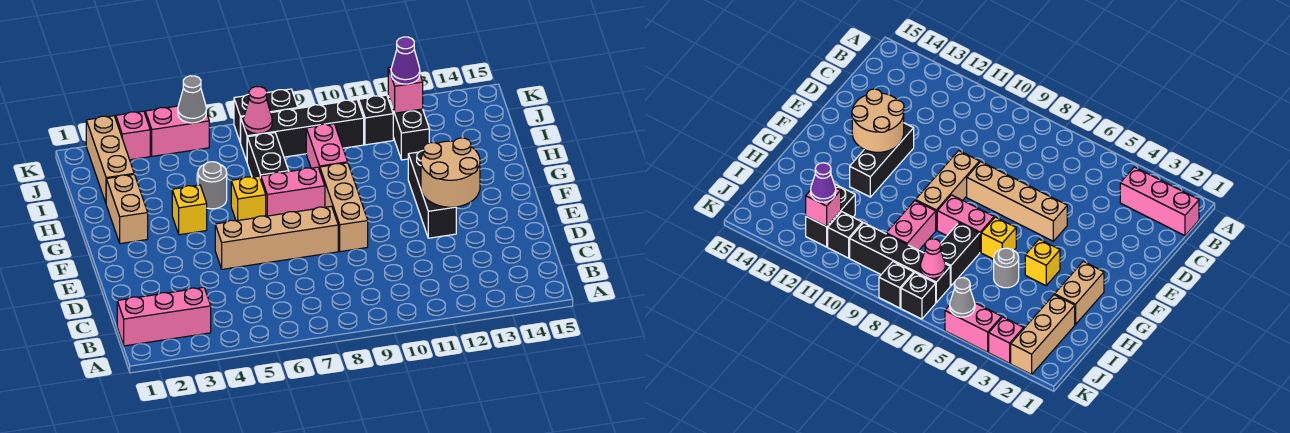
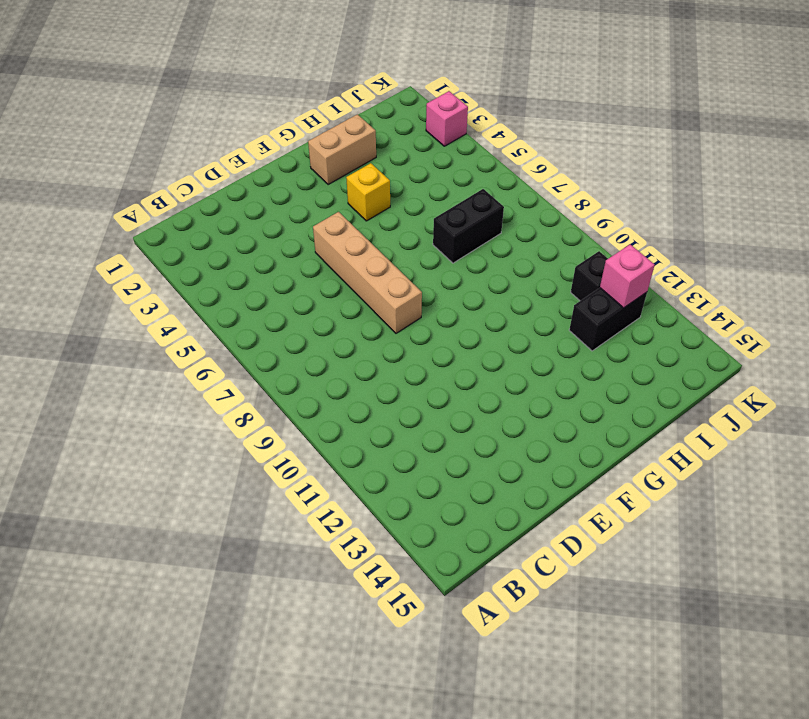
none -> pink brick B1:B3 level 1
none -> tan brick E9:G9 level 1
none -> black brick E12:G12 level 1

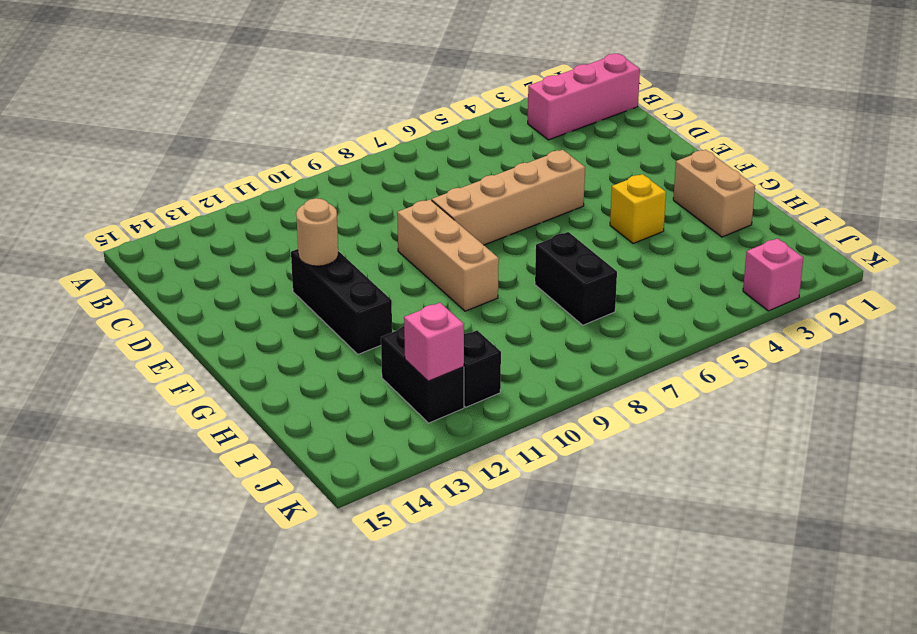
tan round brick E12 level 2 -> tan round brick E12:F13 level 2
none -> yellow brick G6 level 1
none -> pink brick G7:G8 level 1
none -> grey round brick H5 level 1

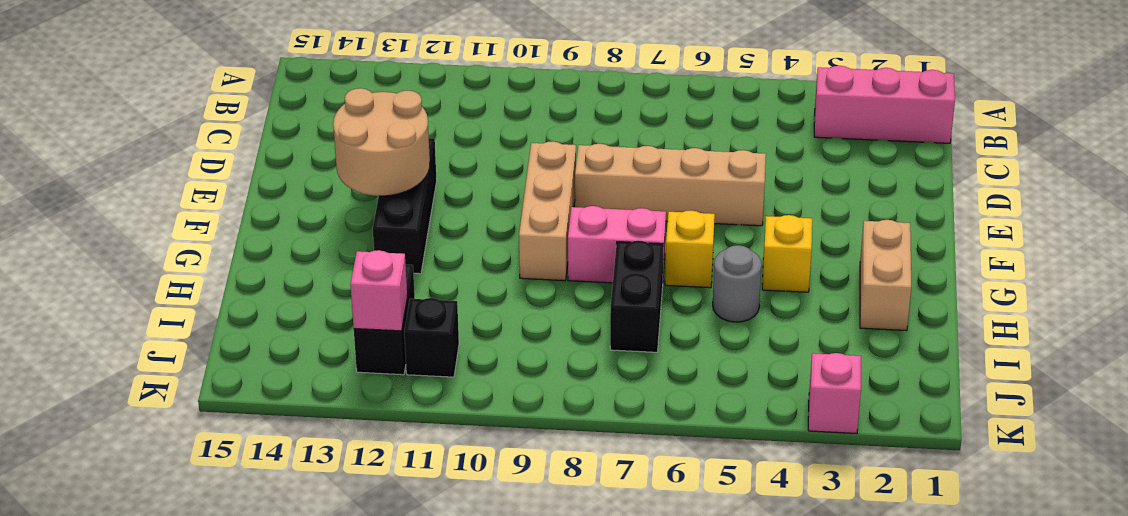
none -> pink brick H9:I9 level 1
none -> tan brick I2:K2 level 1
none -> black brick J7:J10 level 1

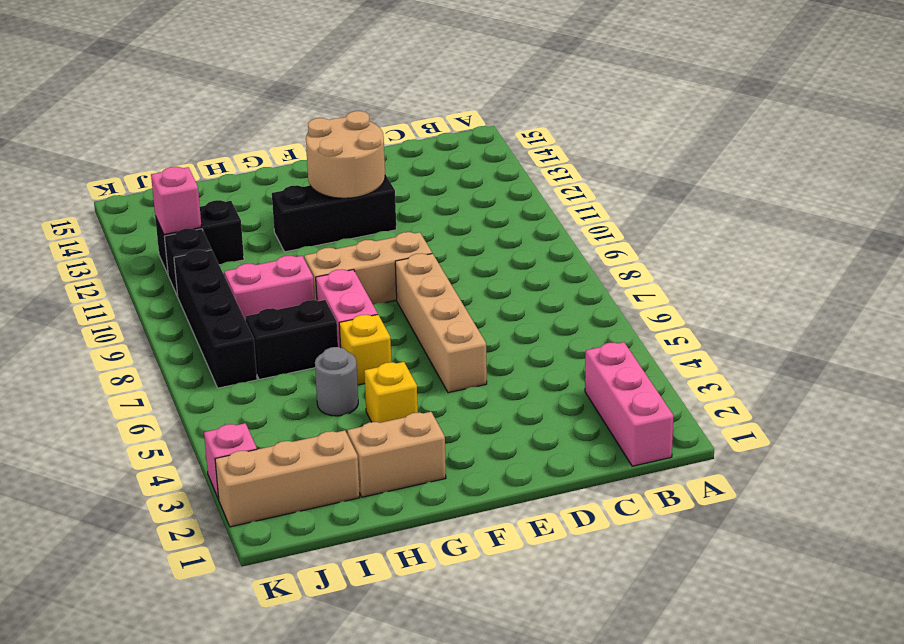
none -> pink brick K4:K5 level 1
none -> black brick K7 level 1
none -> black brick K8 level 1

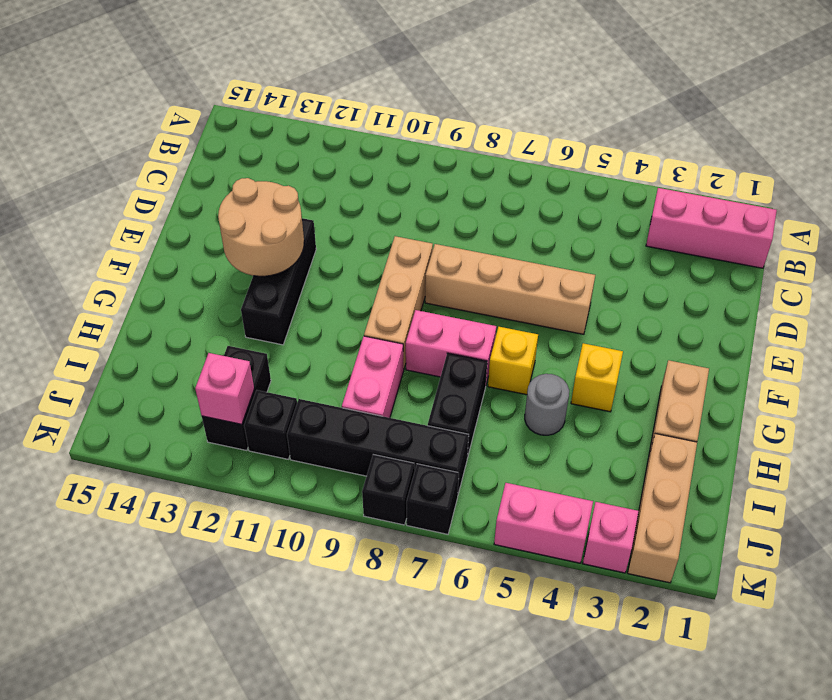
none -> pink cone J7 level 2
none -> grey cone K5 level 2
none -> purple cone J12 level 3

